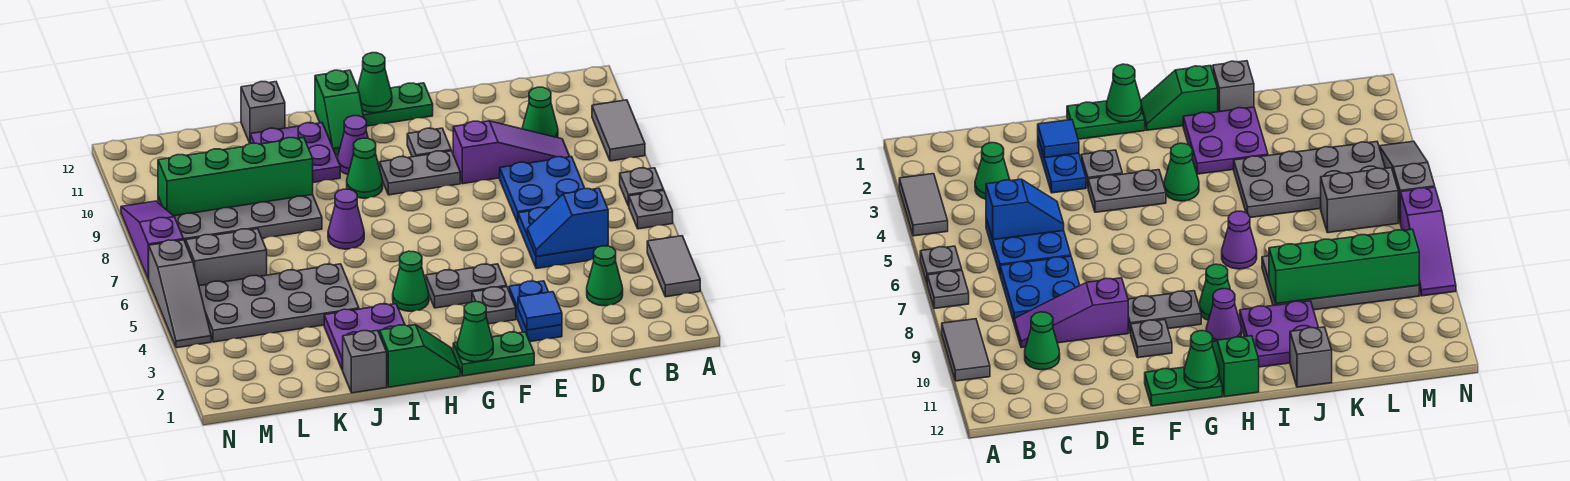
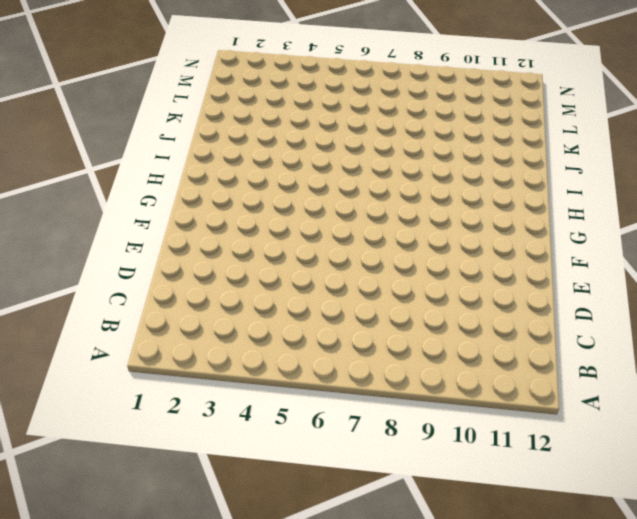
none -> grey tile A3:A4 level 1
none -> grey plate A6 level 1
none -> grey plate A7 level 1
none -> grey tile A9:A10 level 1

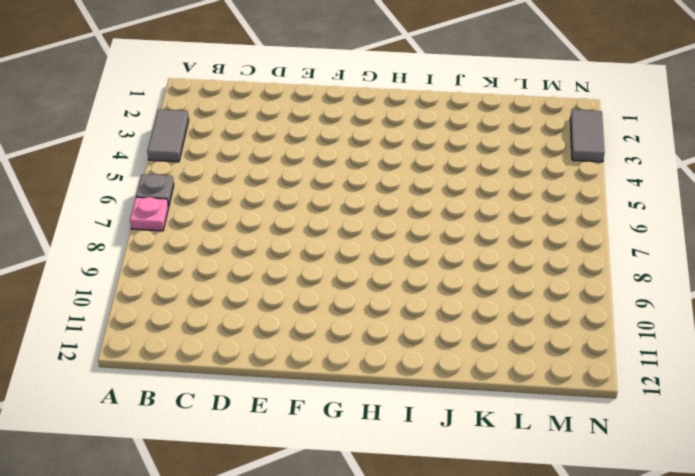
pink plate A7 level 1 -> grey plate A7 level 1
grey tile N2:N3 level 1 -> grey tile A9:A10 level 1
none -> green cone C3 level 1
none -> blue plate C5:D6 level 1
none -> blue plate C7:D8 level 1
none -> purple slope C9:E9 level 1 top E

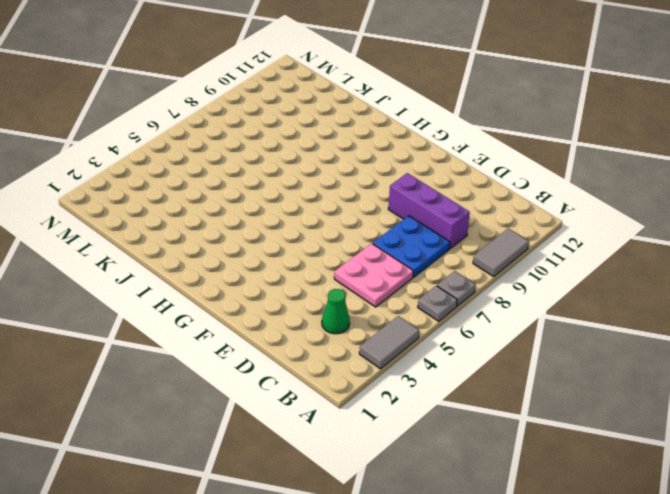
pink plate C5:D6 level 1 -> blue plate C5:D6 level 1
purple brick C9:E9 level 1 -> purple slope C9:E9 level 1 top E
none -> green cone C10 level 1
none -> blue plate E2:E3 level 1
none -> green plate F1:G1 level 1
none -> grey plate F3 level 1

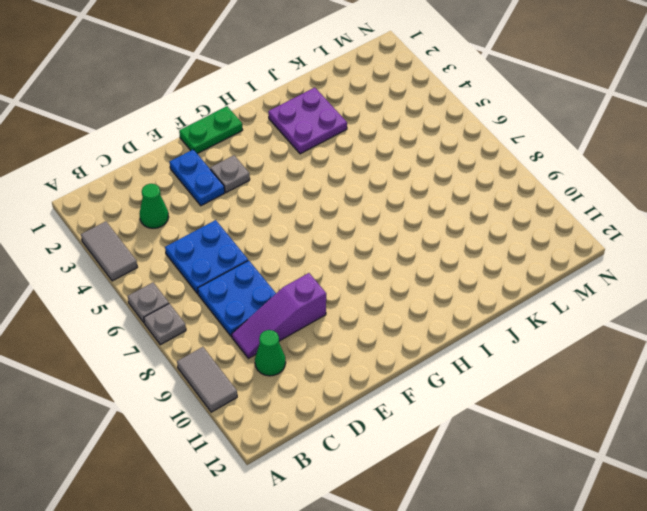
none -> grey plate F4:G4 level 1
none -> grey plate F9:G9 level 1
none -> grey plate F10 level 1
none -> green plate F12:G12 level 1

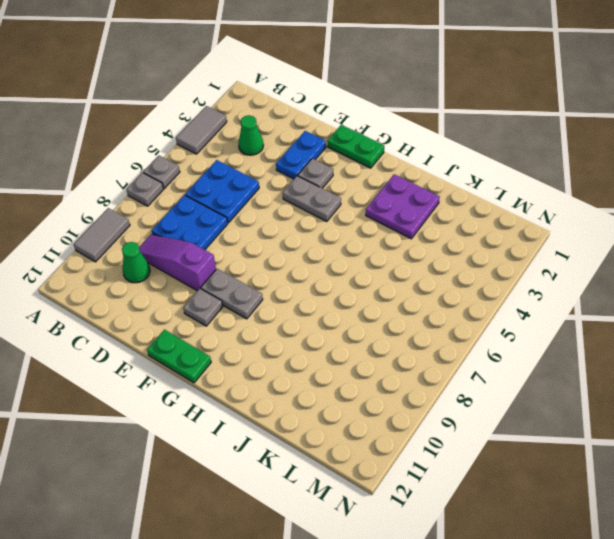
none -> green slope H1:I1 level 1 top I
none -> green cone H4 level 1
none -> green cone H9 level 1
none -> purple cone H10 level 1

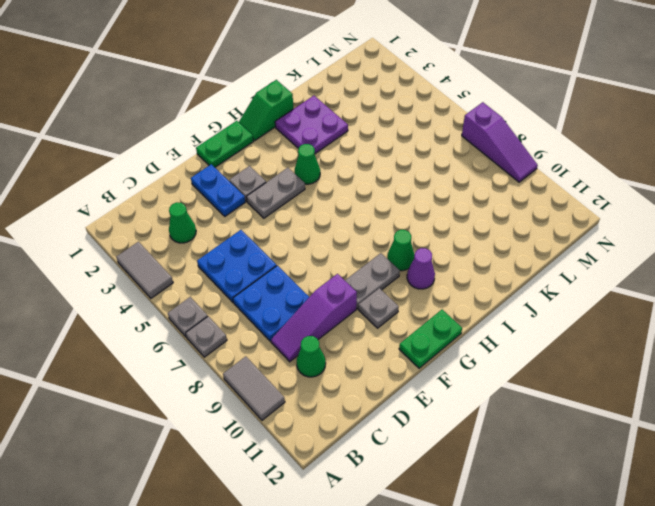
none -> green slope H11:H12 level 1 top 12
none -> purple cone I7 level 1
none -> purple plate I10:J11 level 1
none -> grey brick J1 level 1

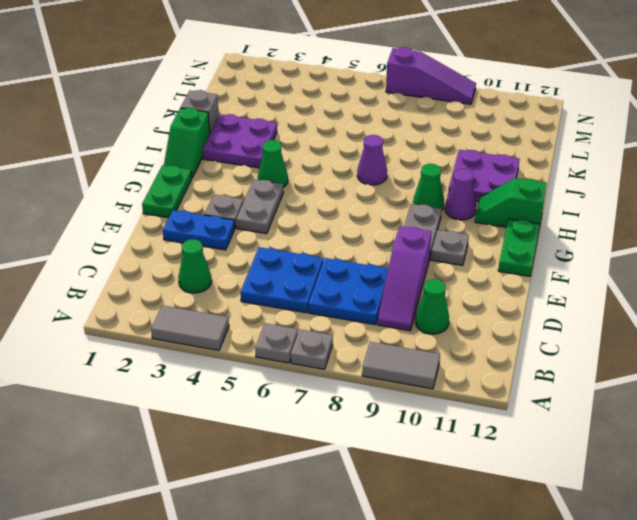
none -> grey plate J4:M5 level 1
none -> grey plate J8:M9 level 1
none -> grey brick J12 level 1
none -> grey brick L6:M6 level 1

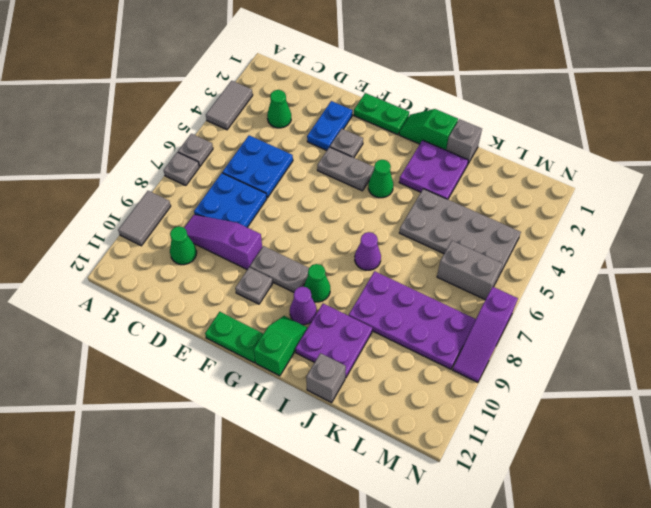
purple plate J8:M9 level 1 -> grey plate J8:M9 level 1
none -> grey slope N4:N6 level 1 top 6
none -> blue slope C5:D5 level 2 top C
none -> blue tile E2 level 2
none -> green cone G1 level 2

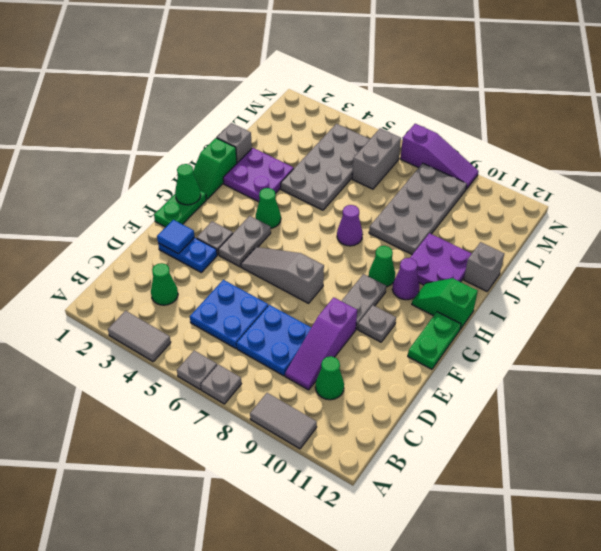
grey slope F5:F7 level 1 top 7 -> grey slope N4:N6 level 1 top 6
none -> blue slope C5:D5 level 2 top C
none -> green cone G12 level 2
none -> green brick J9:M9 level 2

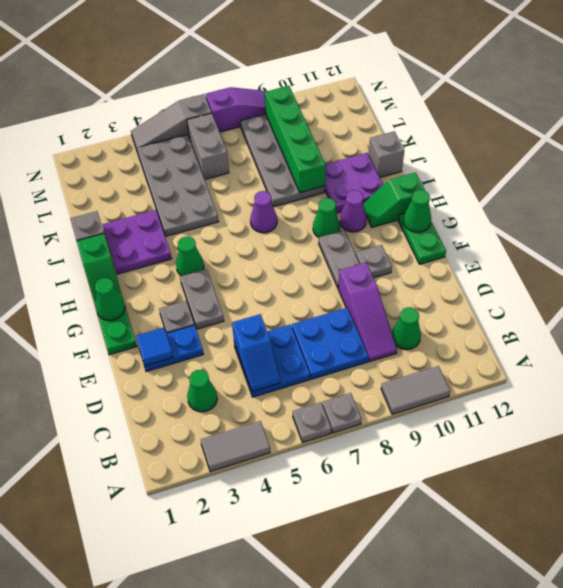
blue slope C5:D5 level 2 top D -> blue slope C5:D5 level 2 top C

